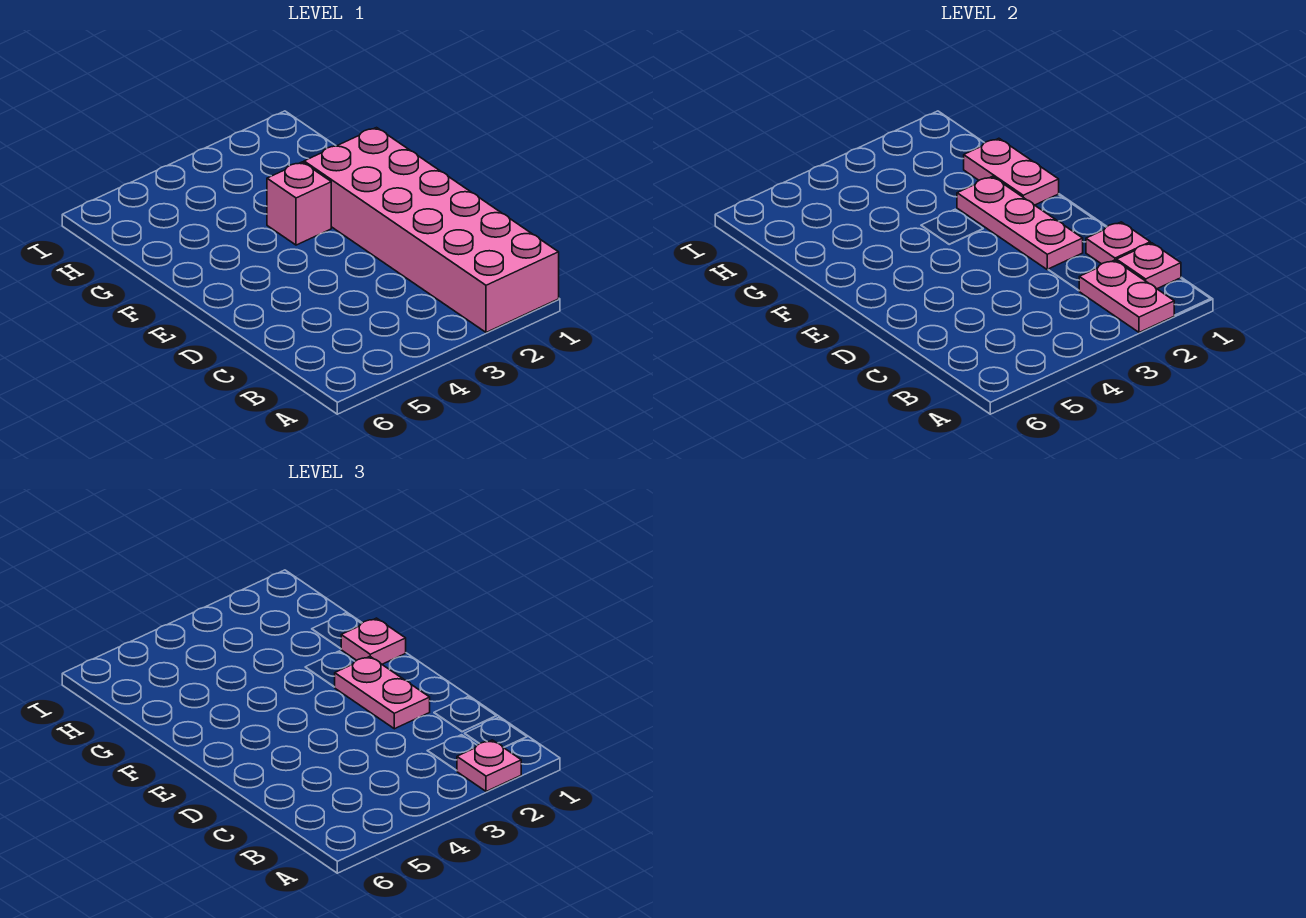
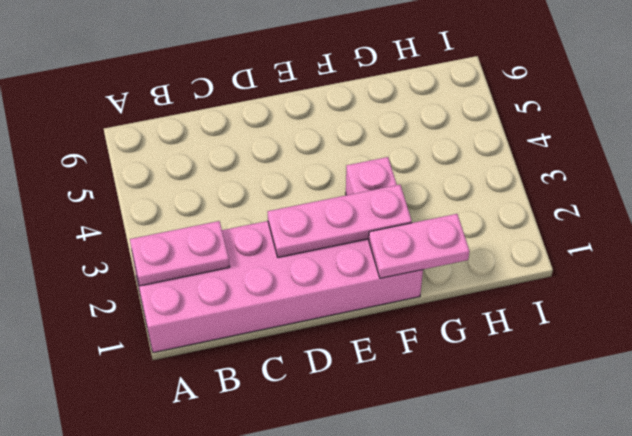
none -> pink plate B1 level 2
none -> pink plate C1 level 2

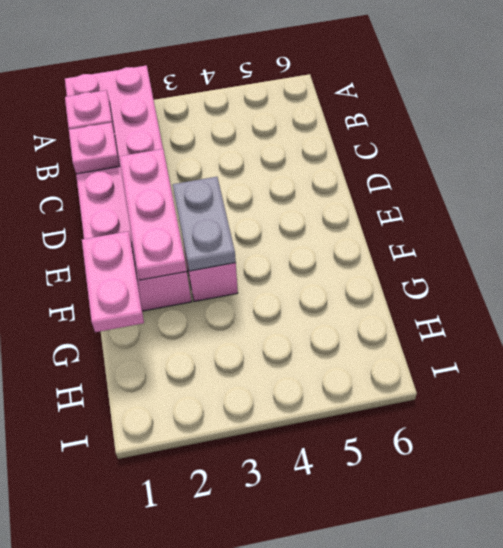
grey plate E3:F3 level 2 -> none
none -> pink plate A2:B2 level 2
none -> pink plate A2 level 3

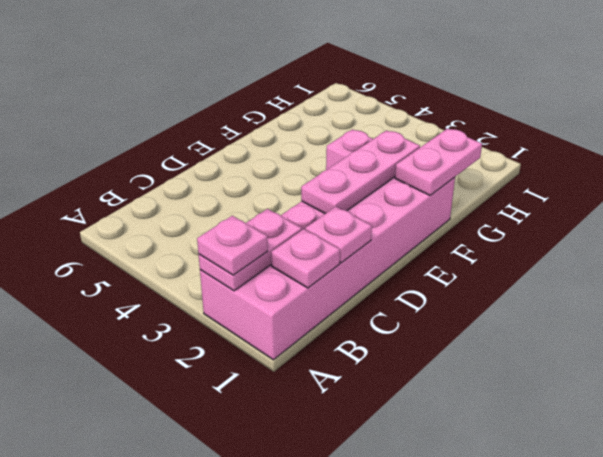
none -> pink plate D2:E2 level 3
none -> pink plate F1 level 3

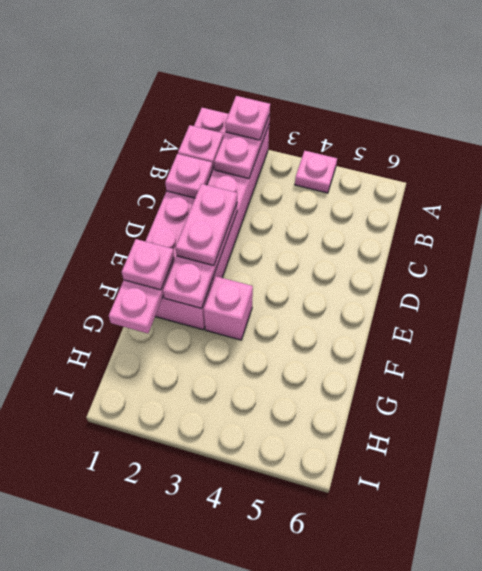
pink plate A4 level 1 -> none

